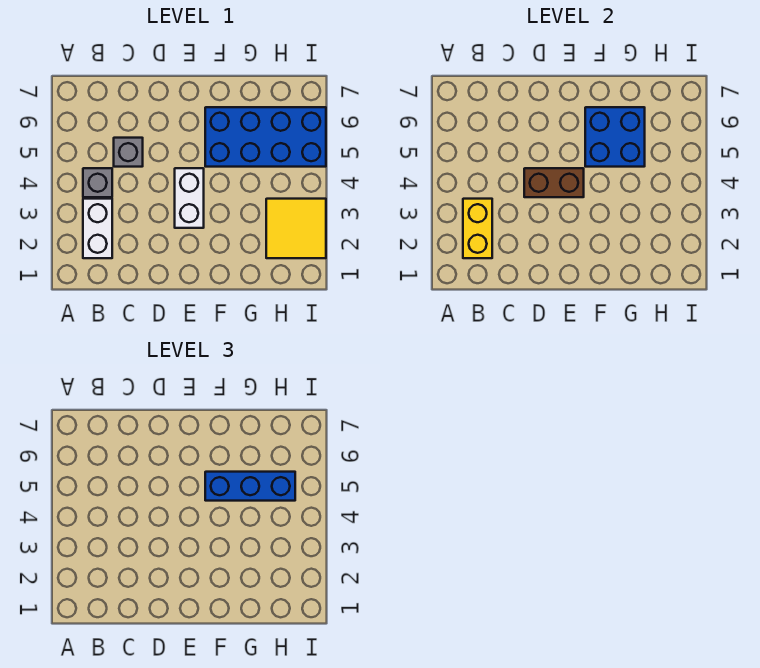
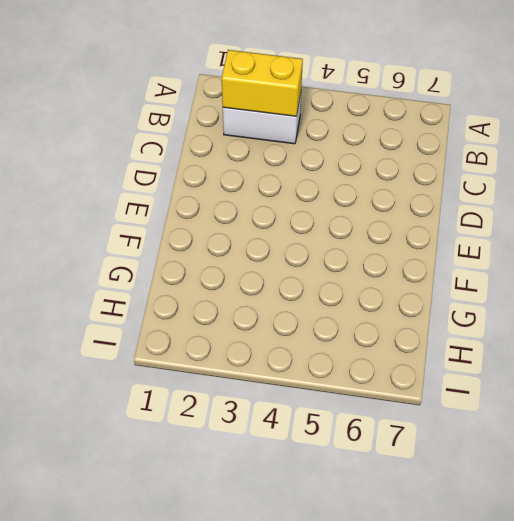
none -> grey brick B4 level 1
none -> grey brick C5 level 1

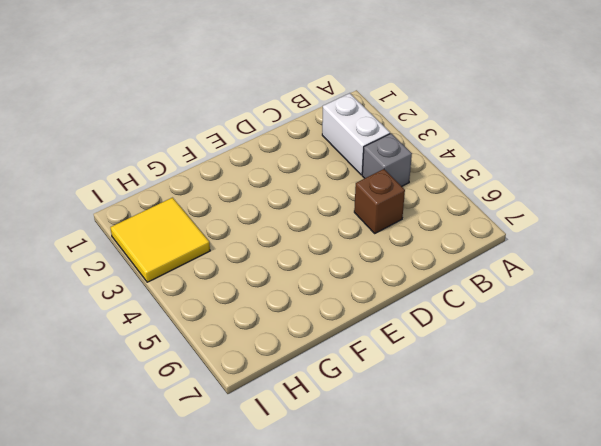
brown brick C5 level 1 -> grey brick C5 level 1
none -> white brick E3:E4 level 1
none -> blue brick F5:I6 level 1

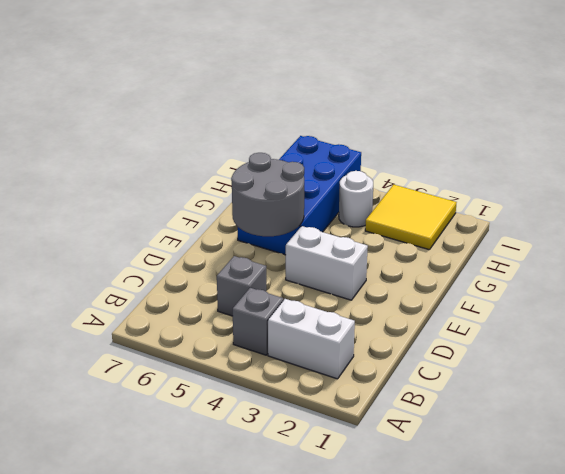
grey round brick E5:F6 level 2 -> blue brick F5:G6 level 2
white round brick H4 level 1 -> none
none -> yellow brick B2:B3 level 2
none -> brown brick D4:E4 level 2

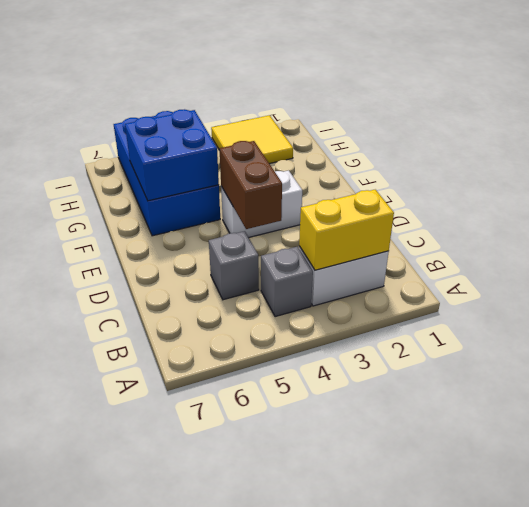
none -> blue brick F5:H5 level 3

